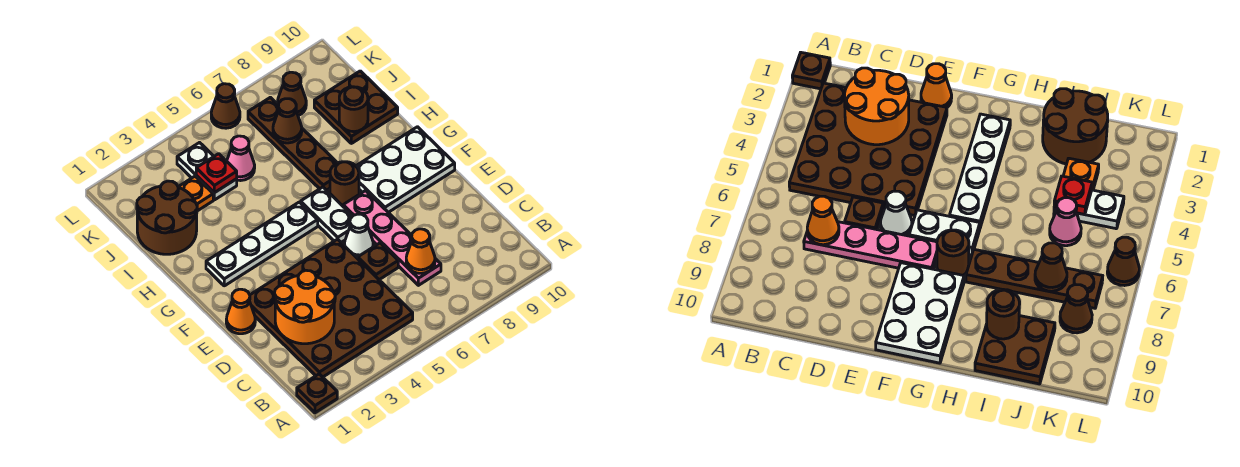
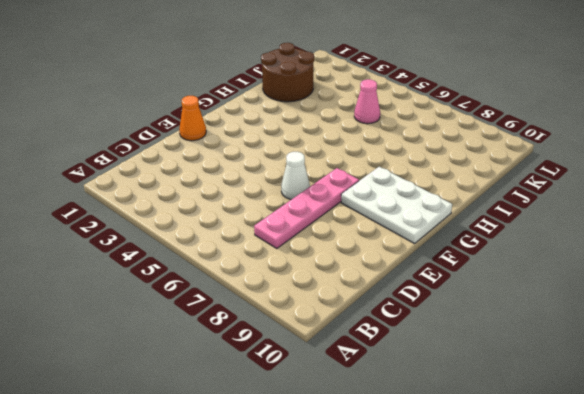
none -> brown plate A1 level 1
none -> brown plate B2:E5 level 1
none -> brown plate D6 level 1

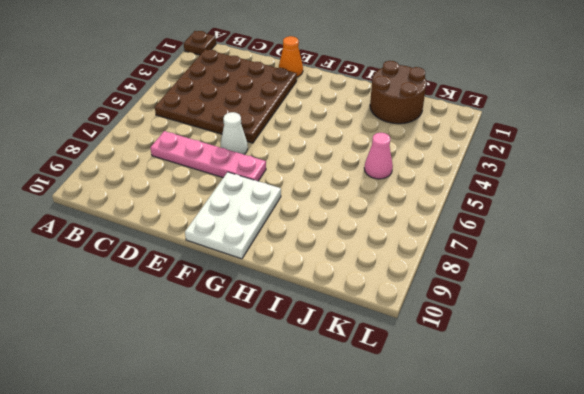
none -> brown plate D6 level 1
none -> white plate F6:G6 level 1
none -> white plate G2:G5 level 1

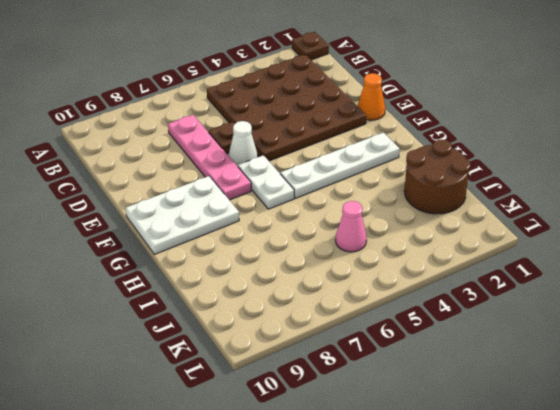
none -> brown round brick G7 level 1
none -> brown plate H7:K7 level 1
none -> brown plate I9:J10 level 1

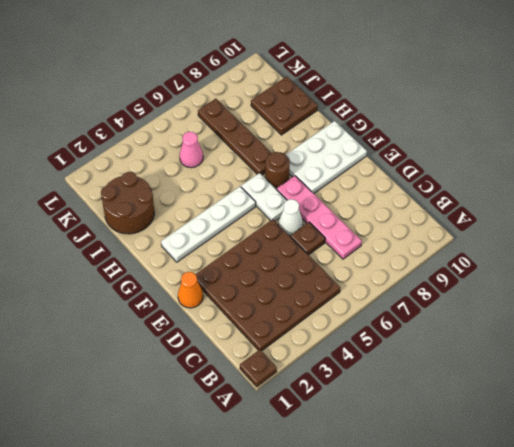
none -> orange plate J3 level 1
none -> white plate J4:K4 level 1
none -> brown cone K8 level 1

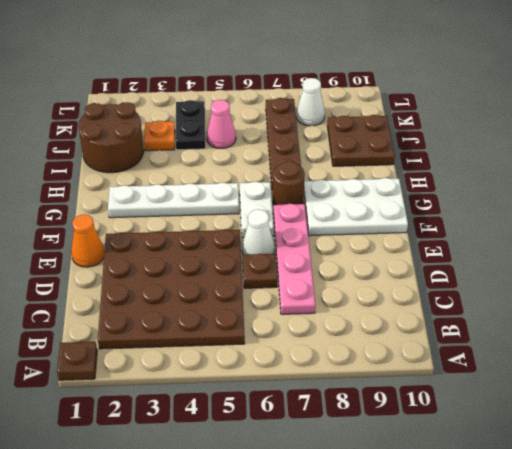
black plate J4:K4 level 1 -> white plate J4:K4 level 1
white cone K8 level 1 -> brown cone K8 level 1
none -> brown cone L6 level 1
none -> orange round brick C2:D3 level 2
none -> orange cone C7 level 2

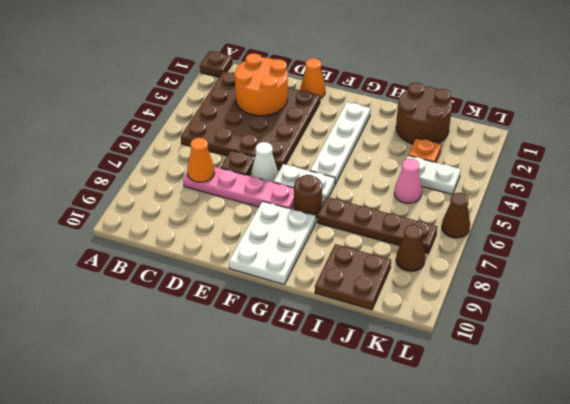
none -> brown round brick I9 level 2
none -> red plate J4 level 2
none -> brown cone J7 level 2

